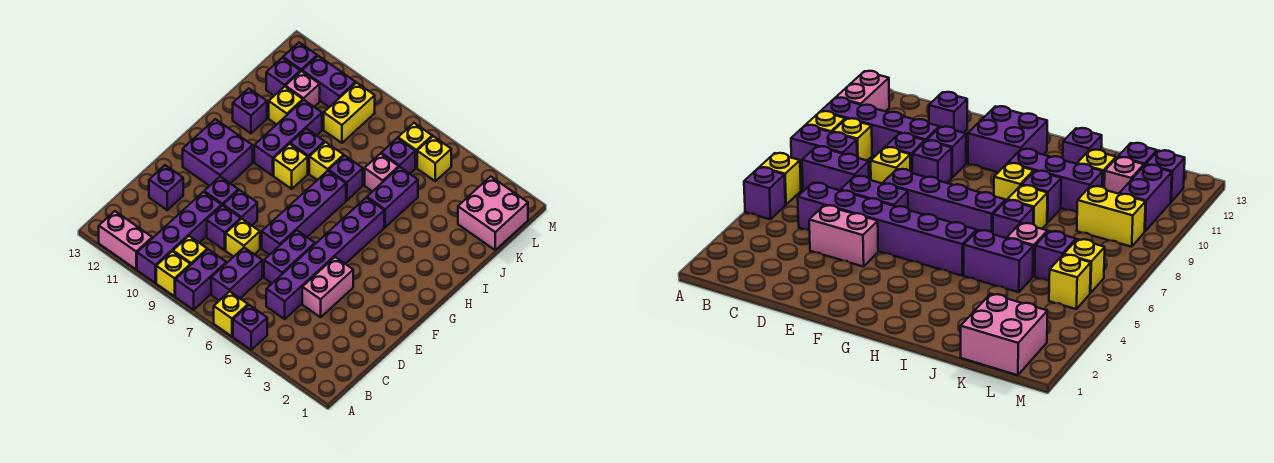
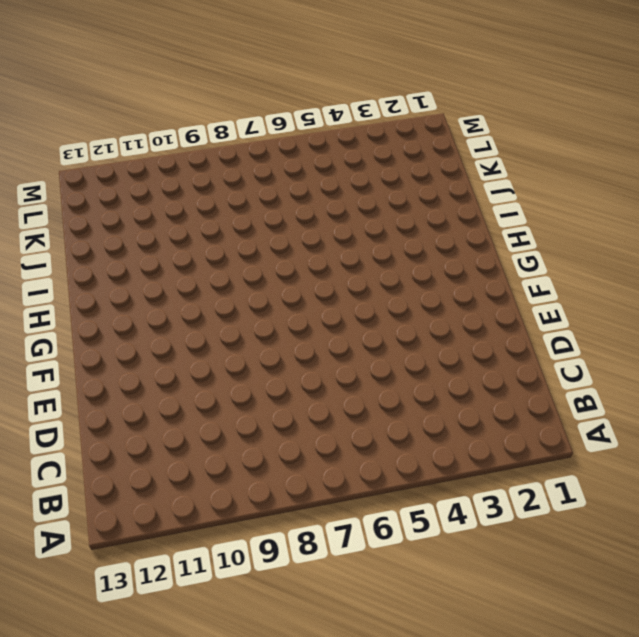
none -> purple brick A5 level 1
none -> yellow brick A6 level 1
none -> purple brick A8:B8 level 1
none -> yellow brick A9 level 1

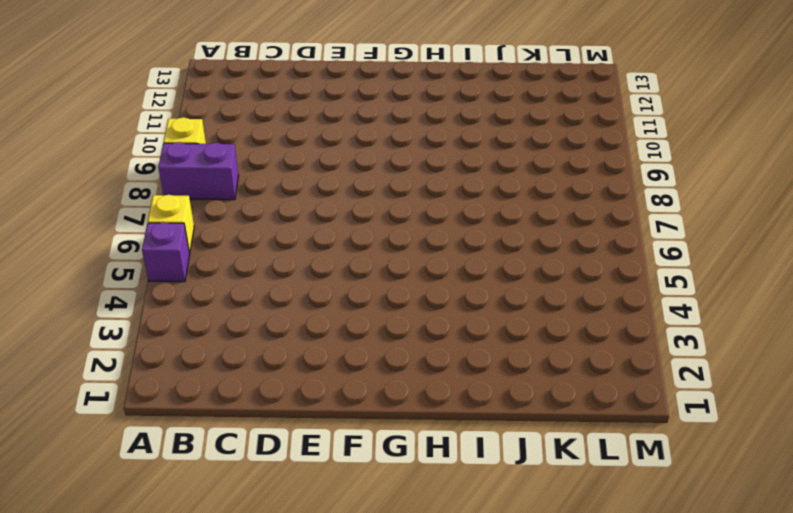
none -> purple brick A10:D10 level 1
none -> pink brick A11:A12 level 1
none -> purple brick B7:C7 level 1
none -> yellow brick B9 level 1

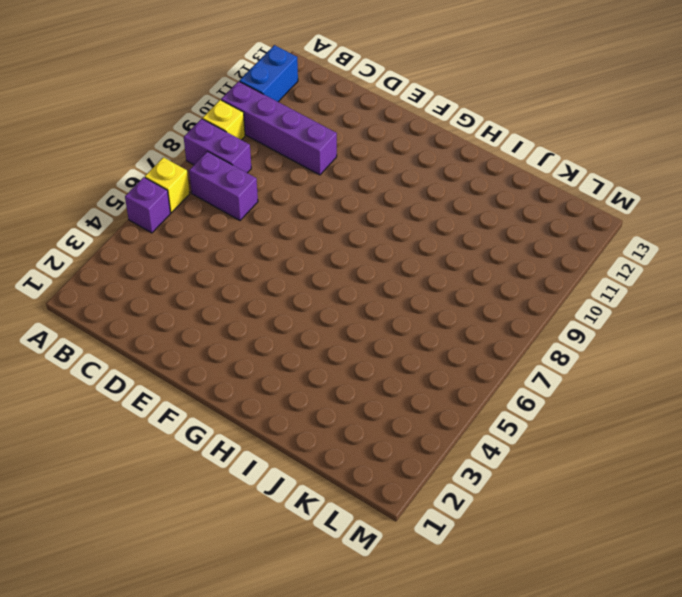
blue brick A11:A12 level 1 -> pink brick A11:A12 level 1
none -> yellow brick B9 level 1
none -> purple brick C5:H5 level 1
none -> pink brick D4:E4 level 1
none -> purple brick D6:E6 level 1

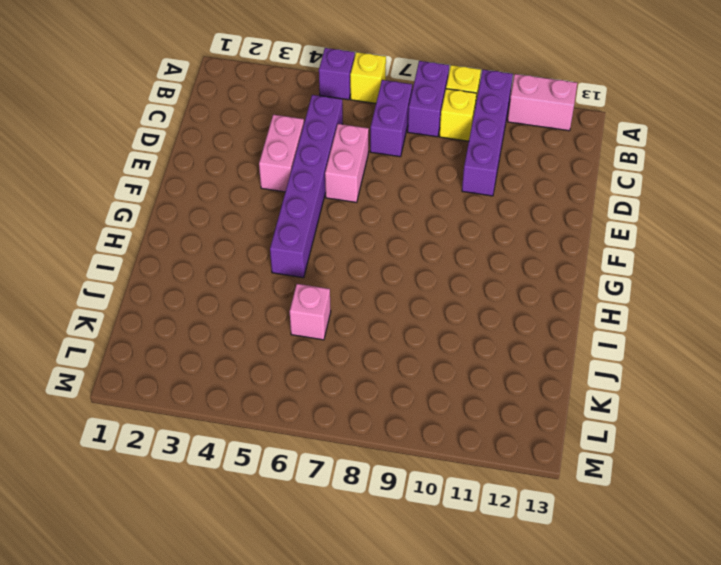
pink brick D6:E6 level 1 -> purple brick D6:E6 level 1
none -> yellow brick D8 level 1
none -> purple brick D9 level 1
none -> purple brick D12 level 1
none -> purple brick E7:H7 level 1

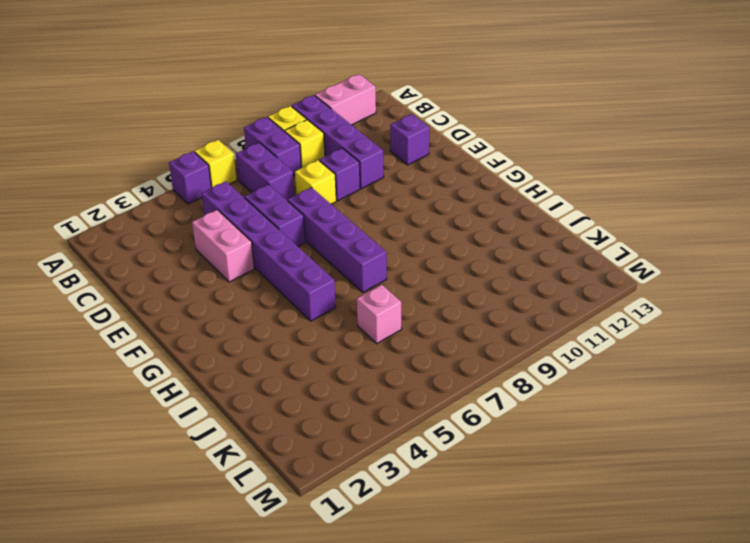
none -> purple brick E9 level 1
none -> purple brick E10 level 1
none -> purple brick F11:G12 level 1
none -> yellow brick H9 level 1

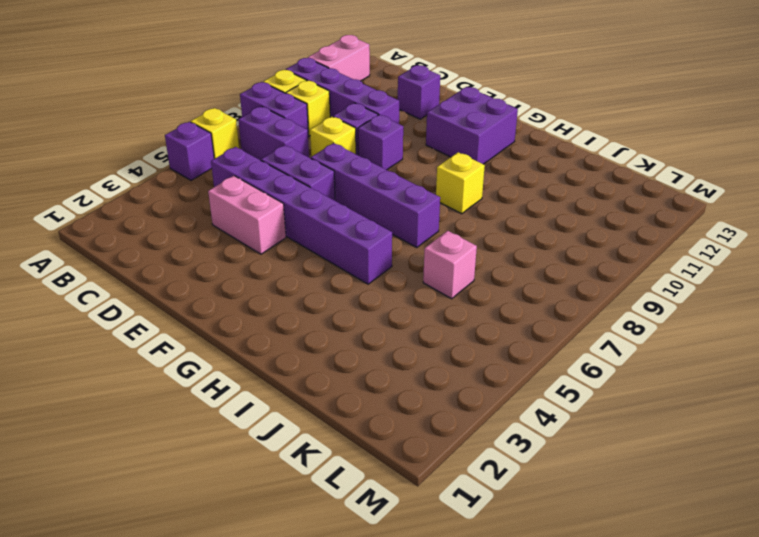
none -> purple brick E10 level 1
none -> purple brick H10:J10 level 1
none -> purple brick I5:J5 level 1
none -> purple brick I7 level 1

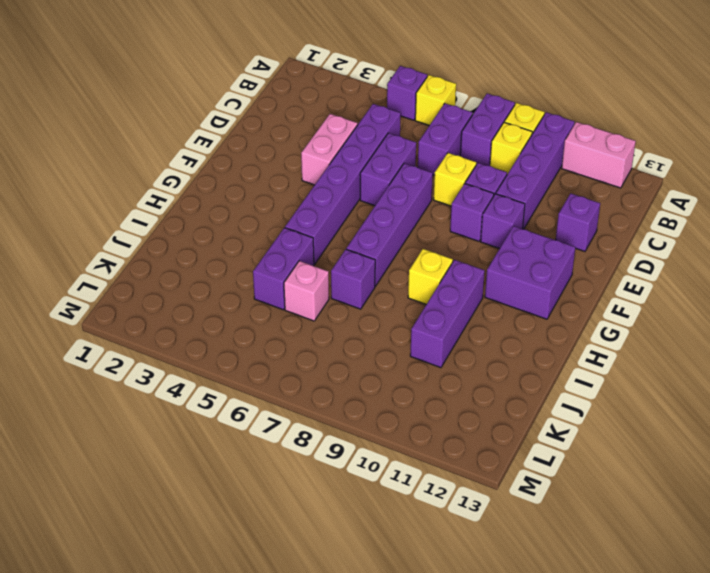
none -> yellow brick I8 level 1
none -> purple brick I9 level 1
none -> purple brick I12 level 1
none -> yellow brick J11 level 1

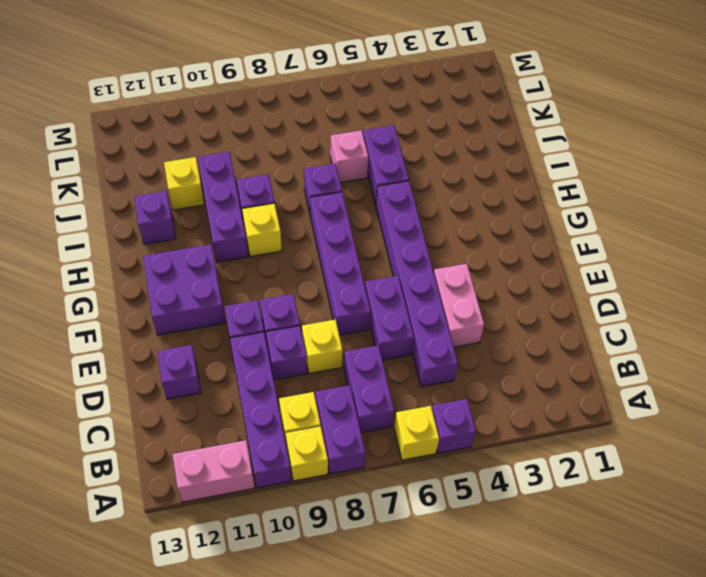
none -> yellow brick I8 level 1
none -> pink brick K1:L2 level 1
none -> purple brick K6 level 1
none -> yellow brick K9:L9 level 1

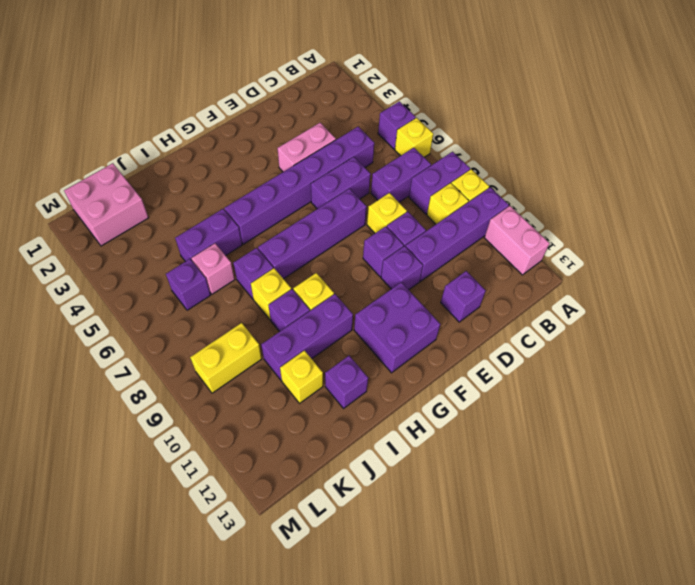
none -> pink brick K11 level 1
none -> purple brick K12 level 1
none -> yellow brick L5 level 1
none -> yellow brick L6 level 1

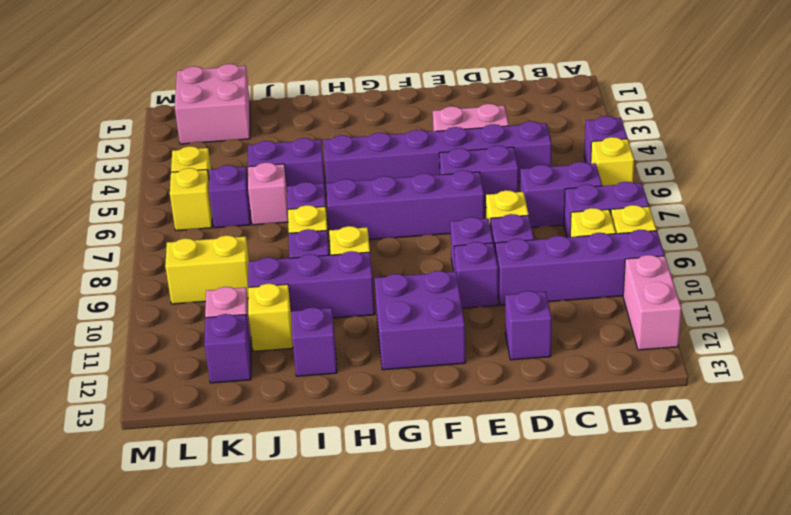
none -> purple brick L10:L11 level 1
none -> purple brick L12 level 1

